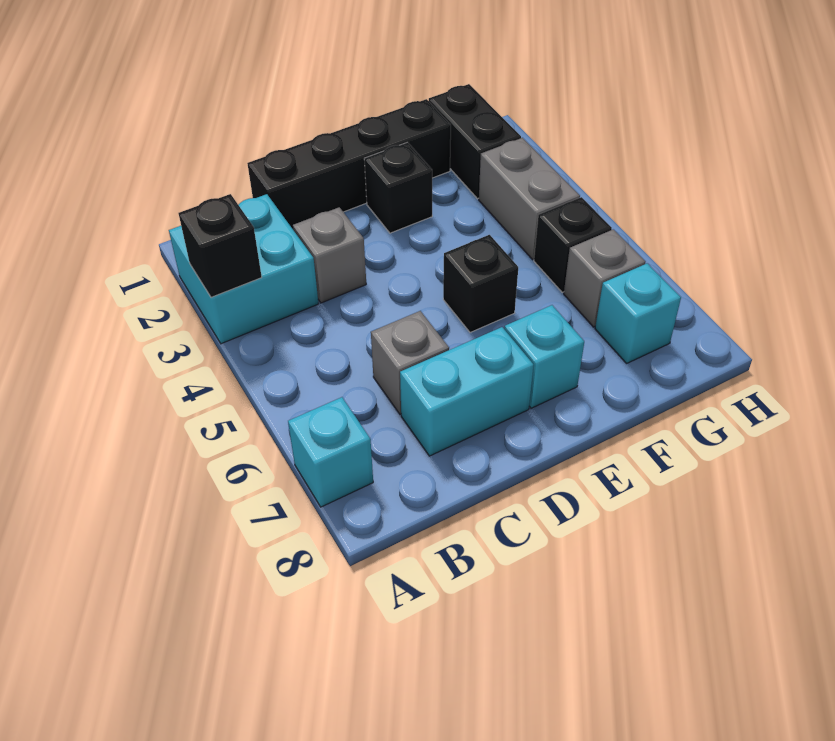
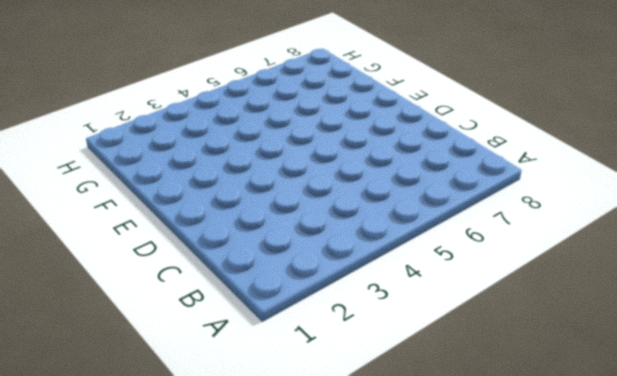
none -> cyan brick A2:B3 level 1
none -> cyan brick A7 level 1
none -> black brick C1:F1 level 1

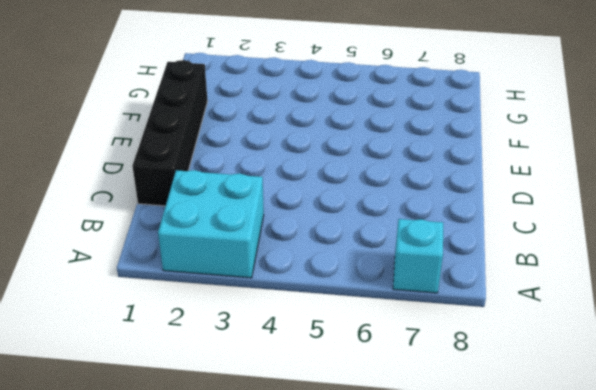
none -> grey brick C3 level 1
none -> grey brick C6 level 1
none -> cyan brick C7:D7 level 1

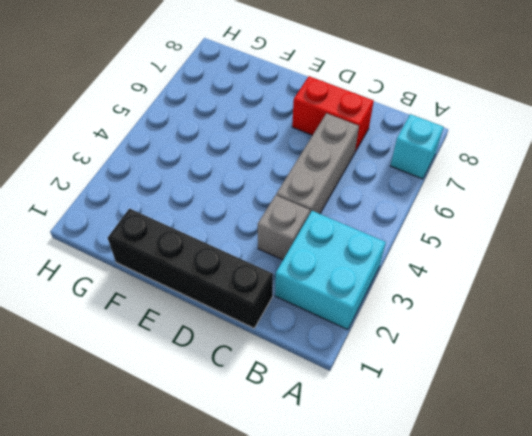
grey brick C4:C6 level 1 -> grey brick C6 level 1
red brick C7:D7 level 1 -> cyan brick C7:D7 level 1
none -> black brick E2 level 1
none -> black brick E5 level 1
none -> cyan brick E7 level 1

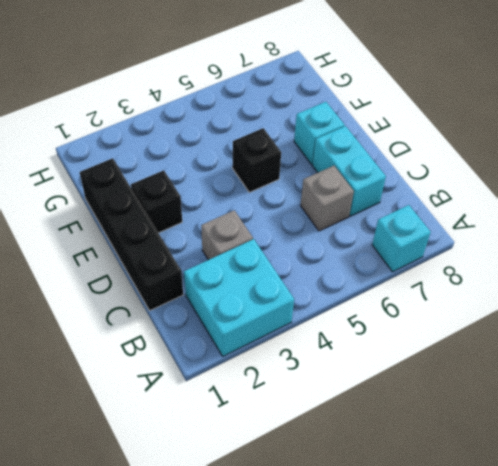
none -> black brick G1:G2 level 1
none -> grey brick G3:G4 level 1
none -> black brick G5 level 1

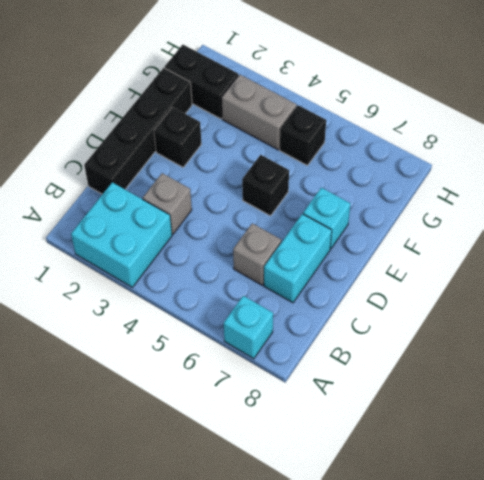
none -> grey brick G6 level 1
none -> cyan brick G7 level 1
none -> black brick A3 level 2

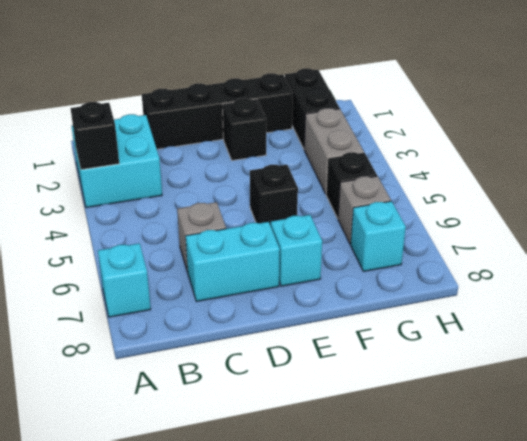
none -> grey brick C3 level 1

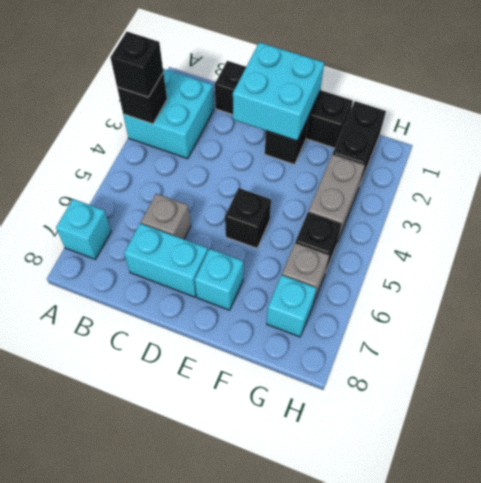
black brick A3 level 3 -> none
cyan brick D1:E2 level 2 -> none
none -> grey brick C3 level 1

